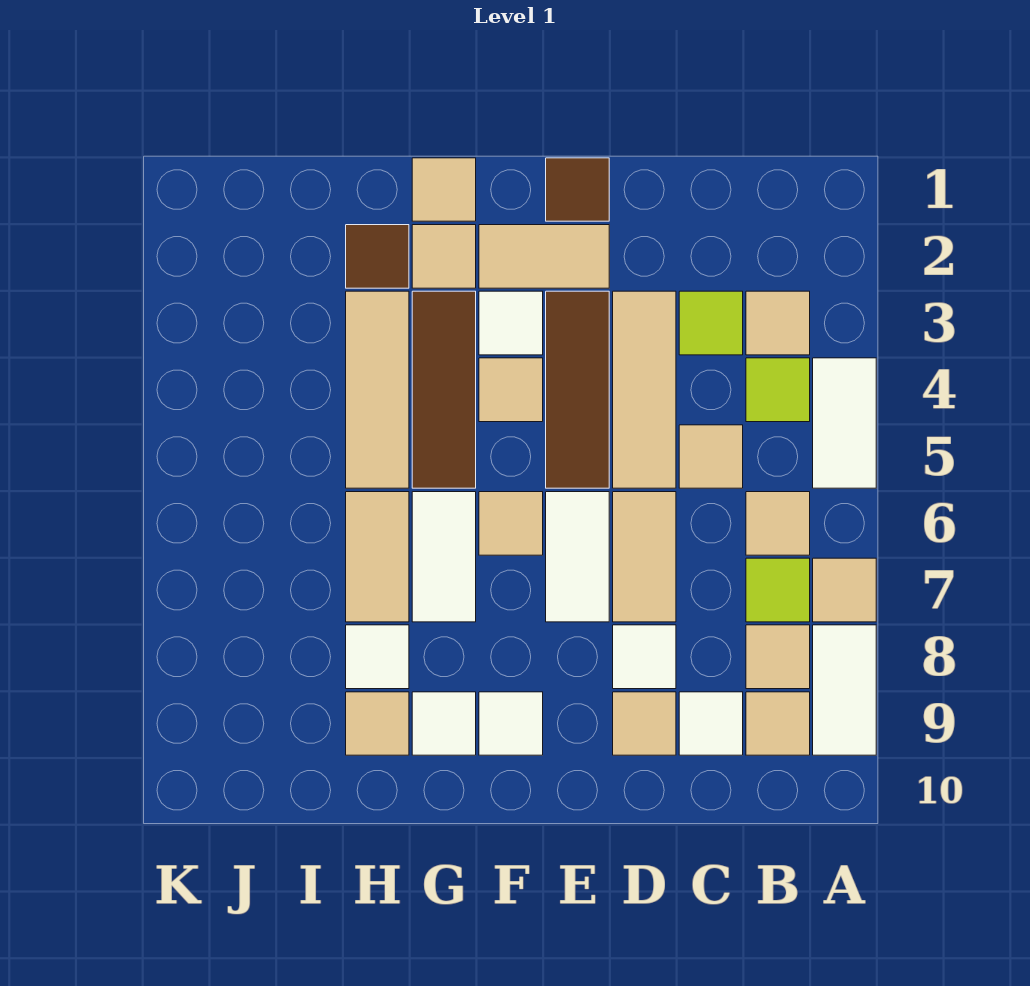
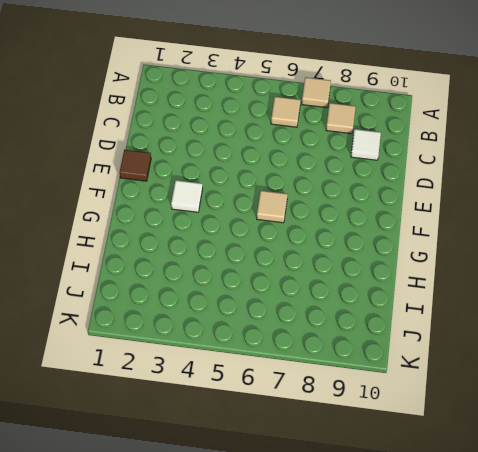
none -> white tile A4:A5 level 1
none -> white tile A8:A9 level 1
none -> tan tile B3 level 1
none -> lime tile B4 level 1

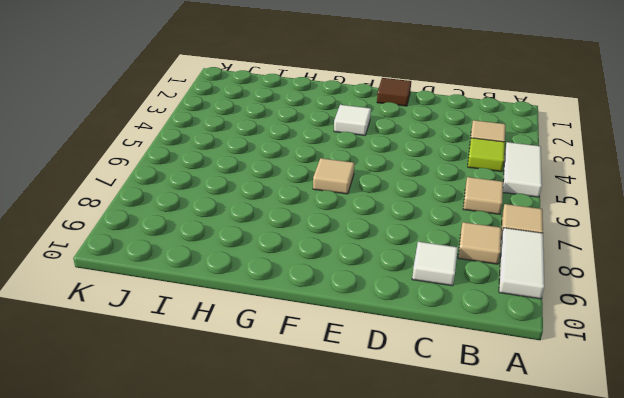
none -> lime tile B7 level 1
none -> tan tile B9 level 1
none -> lime tile C3 level 1
none -> tan tile C5 level 1

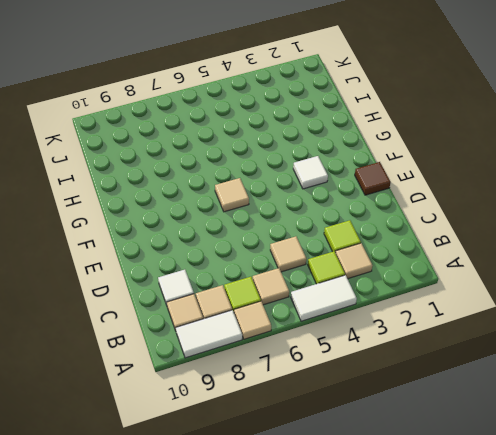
none -> tan tile D3:D5 level 1
none -> tan tile D6:D7 level 1
none -> white tile D8 level 1
none -> tan tile D9 level 1

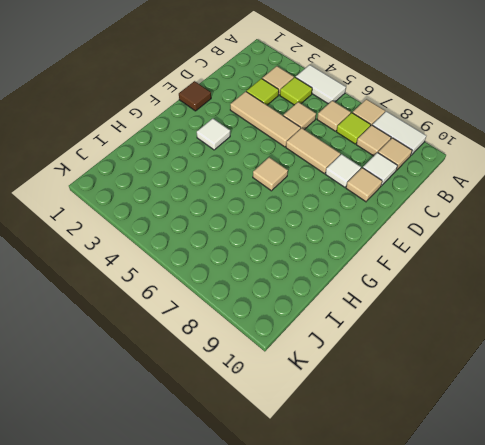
none -> tan tile E2:F2 level 1
none -> brown tile E3:E5 level 1
none -> white tile E6:E7 level 1
none -> tan tile F4 level 1

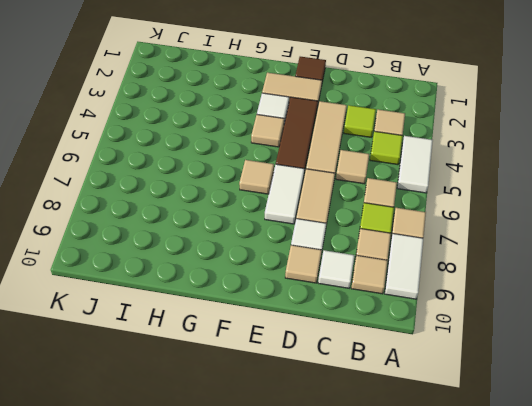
none -> white tile F9 level 1
none -> tan tile G1 level 1
none -> tan tile G2 level 1
none -> brown tile G3:G5 level 1

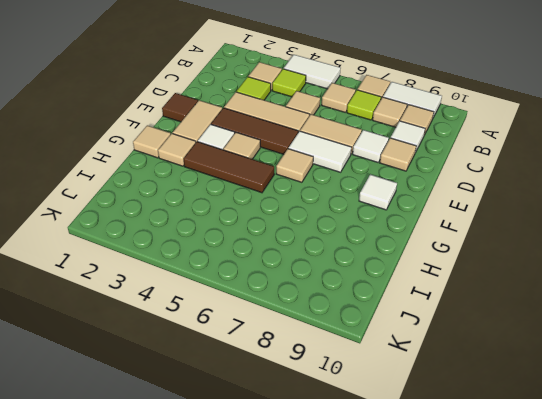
none -> white tile G6:G7 level 1
none -> white tile G9 level 1
none -> brown tile H2 level 1
none -> tan tile H3:H5 level 1

